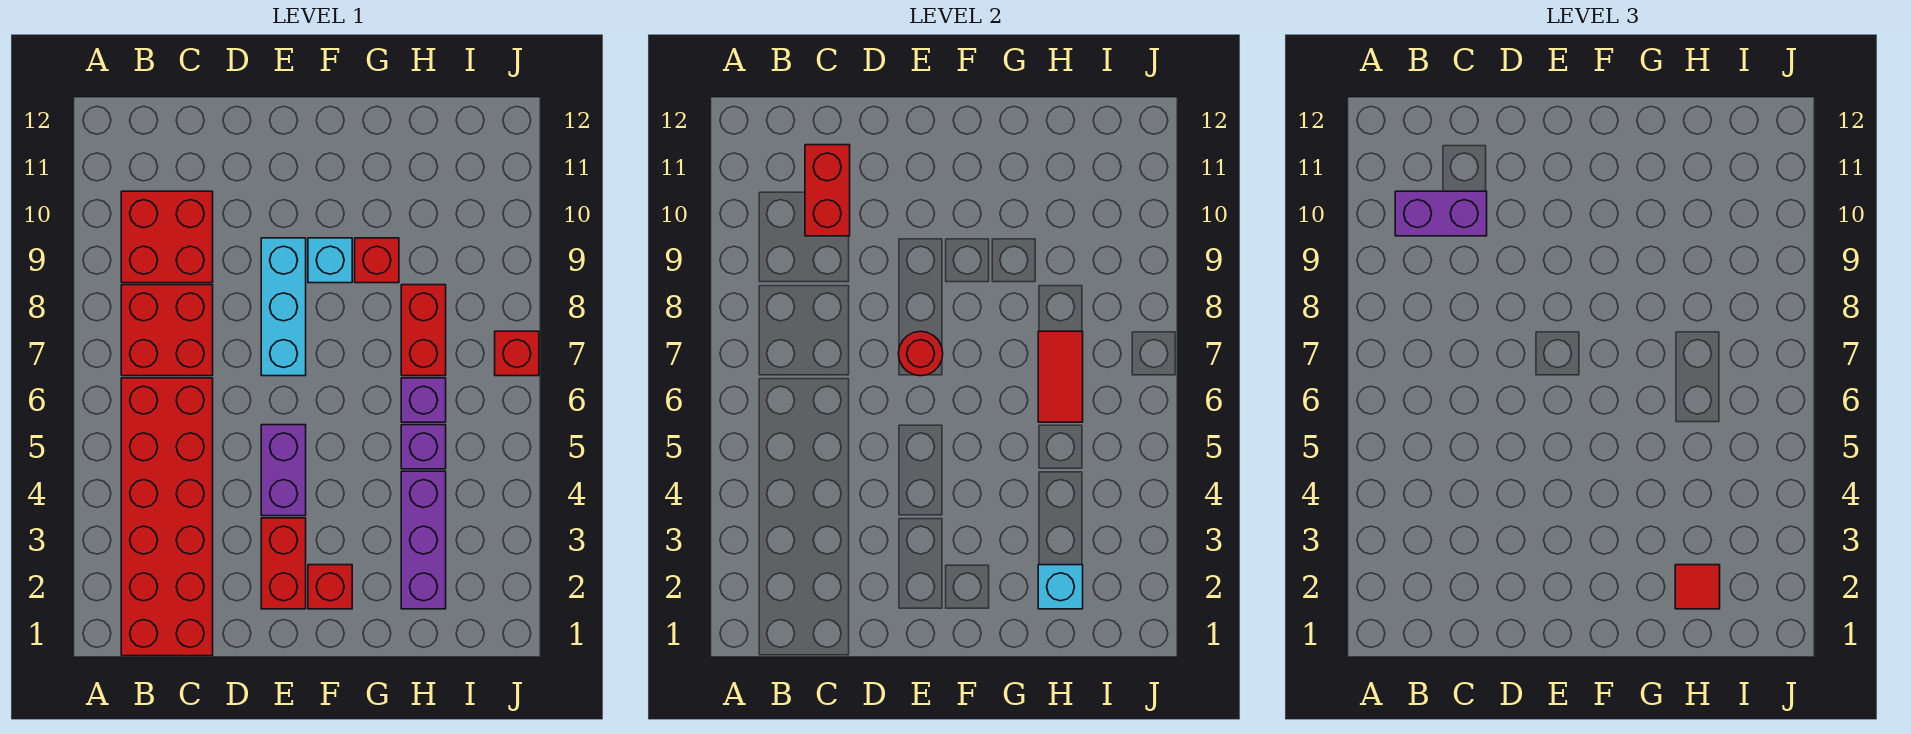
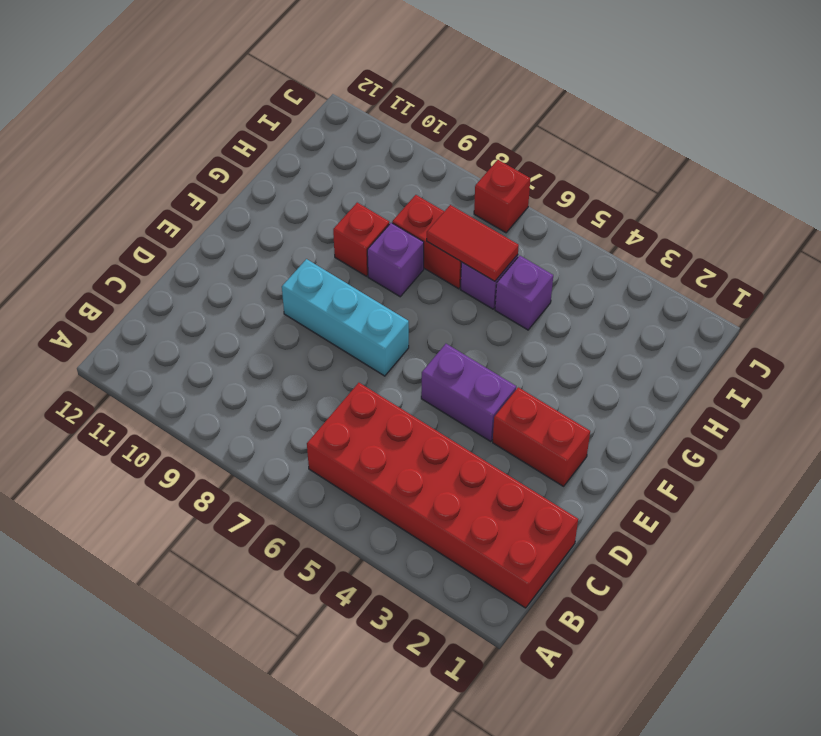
purple brick G8 level 1 -> none
none -> red brick B7:C8 level 1
none -> red brick B9:C10 level 1
none -> red brick F2 level 1

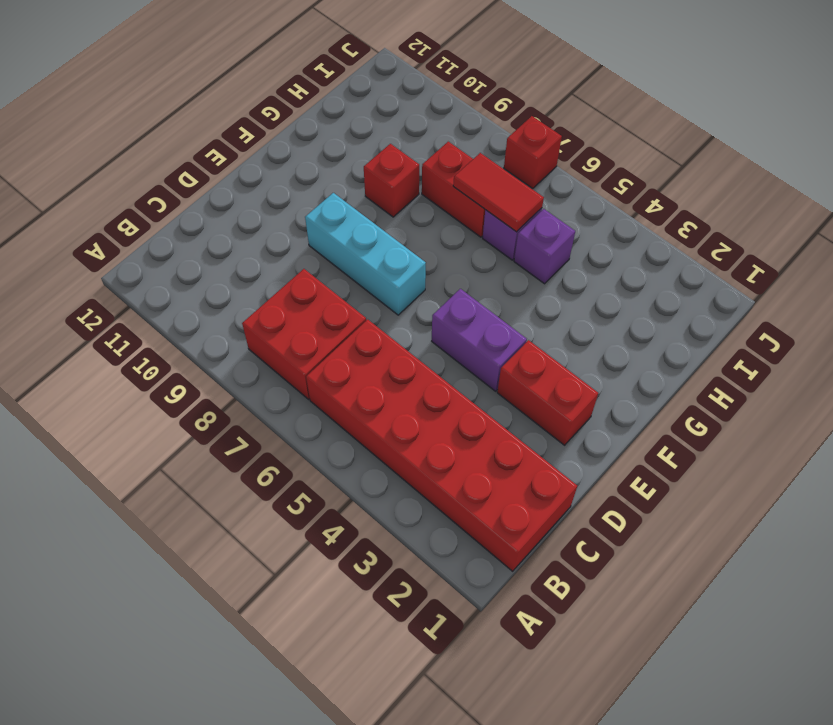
none -> red brick B9:C10 level 1
none -> red brick F2 level 1
none -> cyan brick F9 level 1

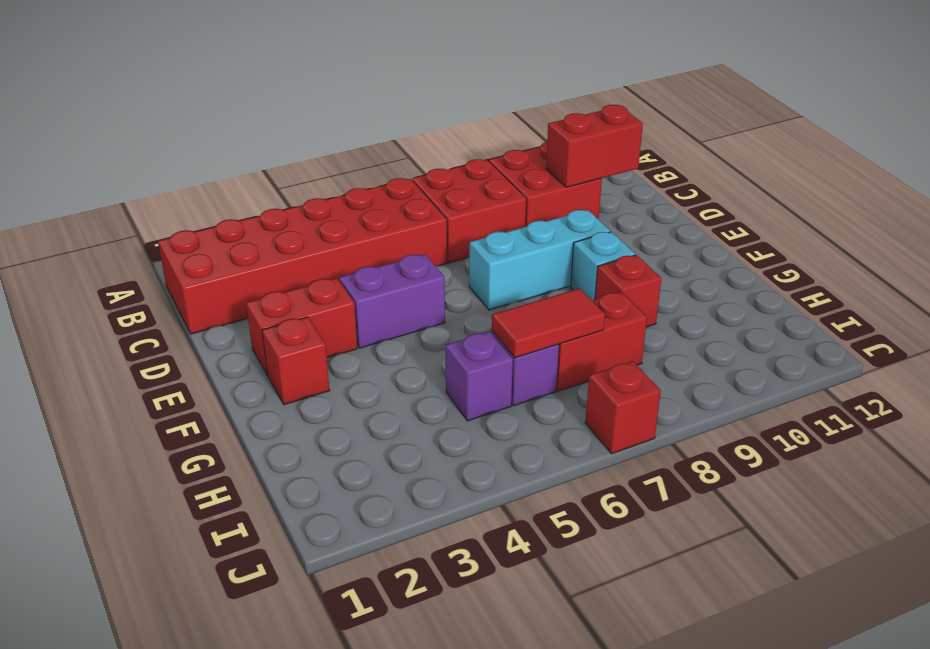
none -> purple brick H2:H4 level 1
none -> red round brick E7 level 2
none -> cyan brick H2 level 2

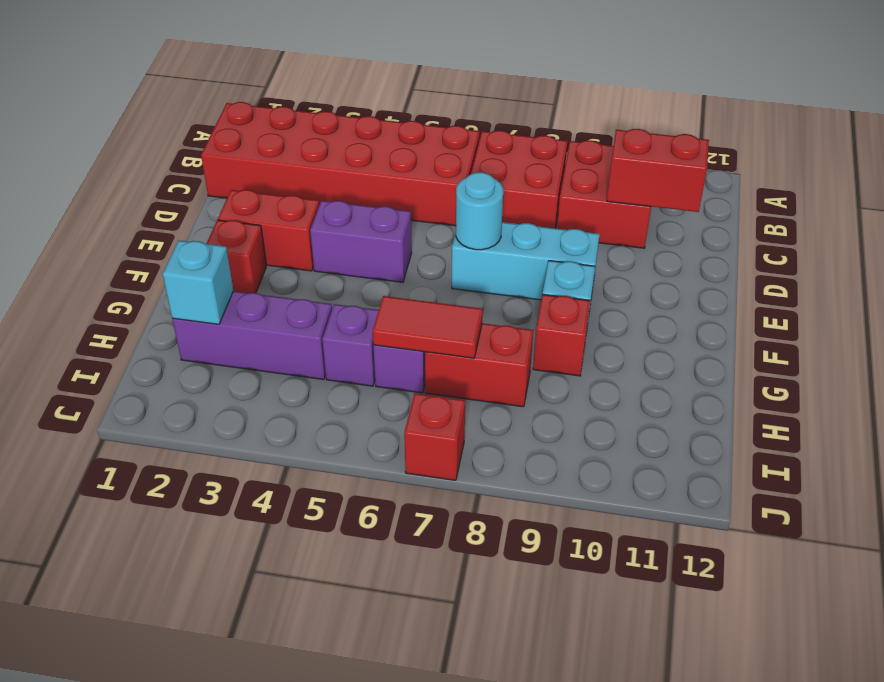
cyan round brick E7 level 2 -> red round brick E7 level 2
none -> purple brick B10:C10 level 3
none -> red tile H2 level 3

